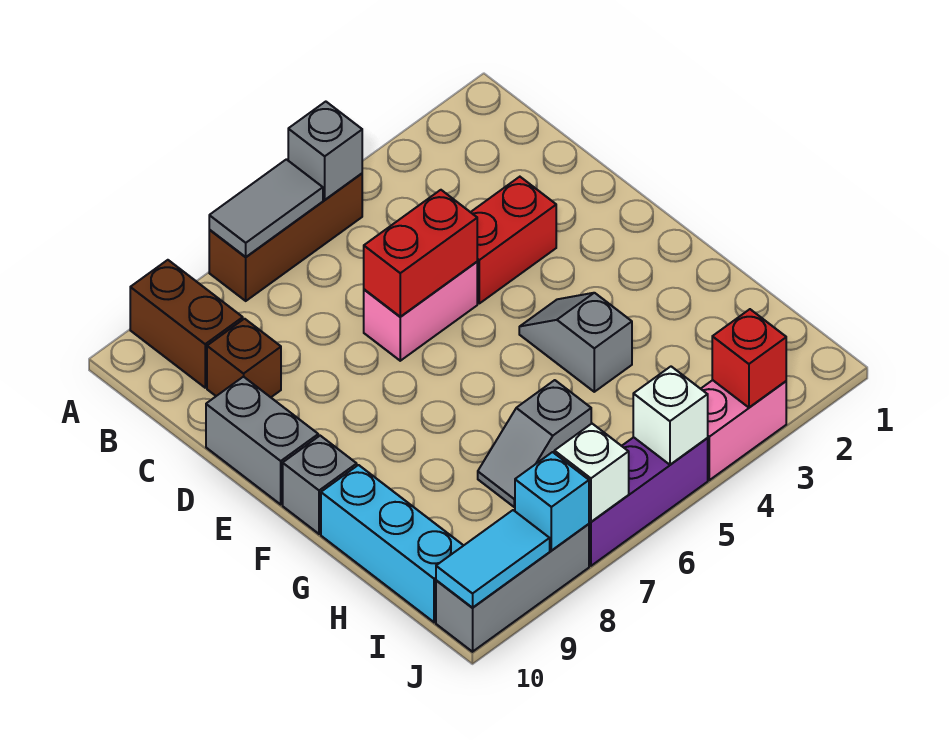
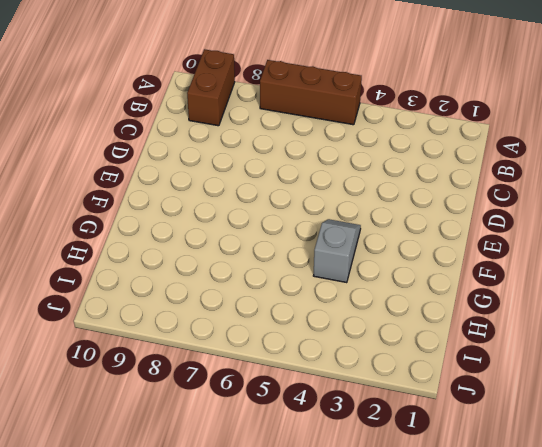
none -> brown brick C9 level 1
none -> red brick D3:D4 level 1
none -> pink brick D5:D6 level 1

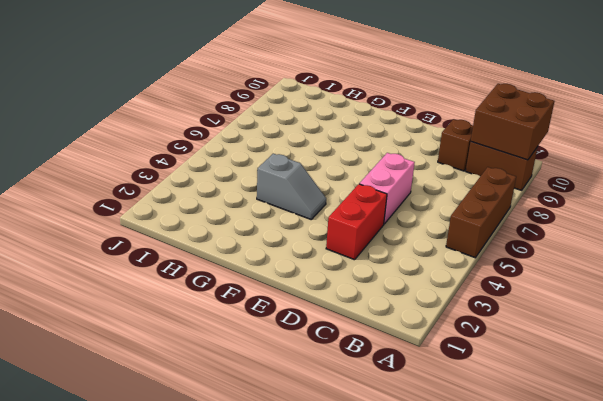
brown brick A9:B10 level 2 -> none
none -> grey brick D10:E10 level 1
none -> grey brick F10 level 1
none -> cyan brick G10:I10 level 1

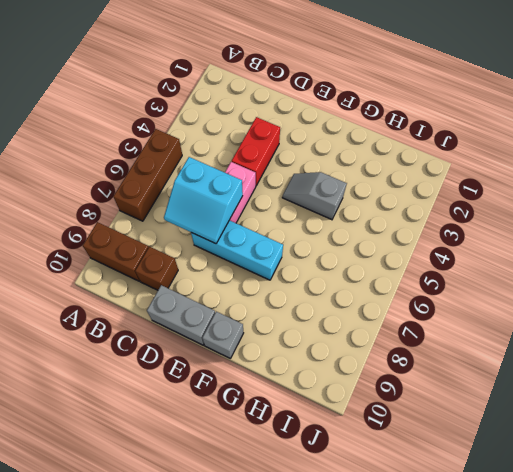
cyan slope C6:D7 level 2 top 6 -> red brick D5:D6 level 2
cyan brick D7:F7 level 1 -> cyan brick G10:I10 level 1
none -> grey slope H6:H7 level 1 top 6
none -> pink brick J3:J4 level 1
none -> purple brick J5:J7 level 1

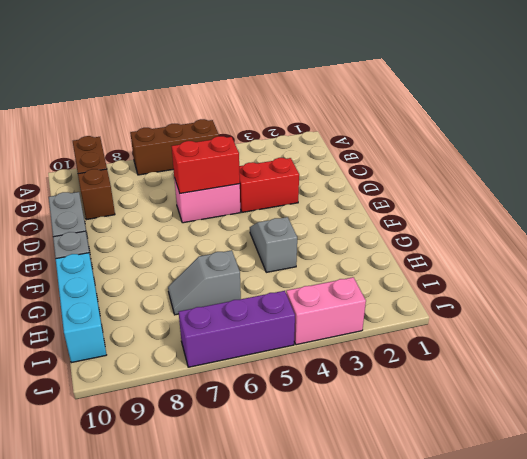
none -> grey brick J8:J10 level 1
none -> grey brick A5 level 2
none -> grey tile A6:A7 level 2

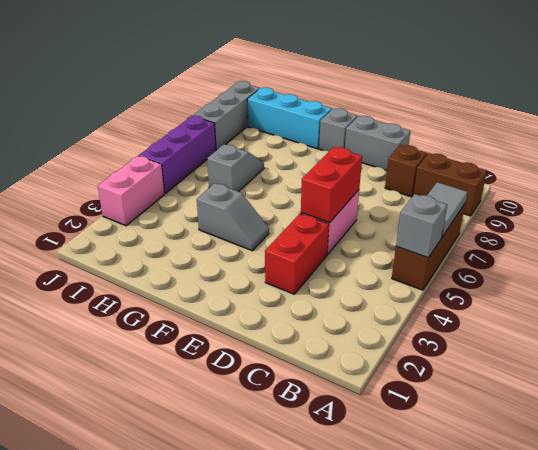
none -> red brick J3 level 2
none -> white brick J5 level 2
none -> white brick J7 level 2

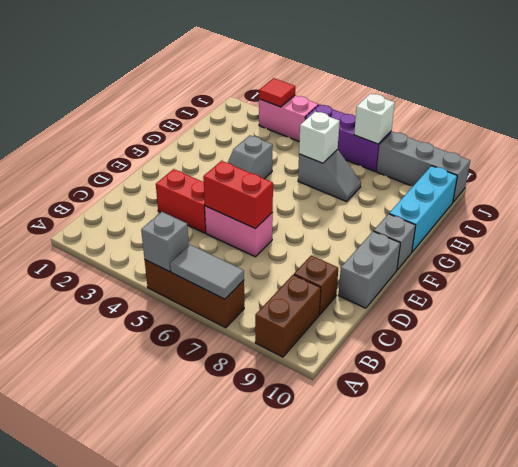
white brick H6 level 2 -> white brick J5 level 2
red tile J3 level 2 -> red brick J3 level 2
none -> cyan brick J8 level 2
none -> cyan tile J9:J10 level 2

